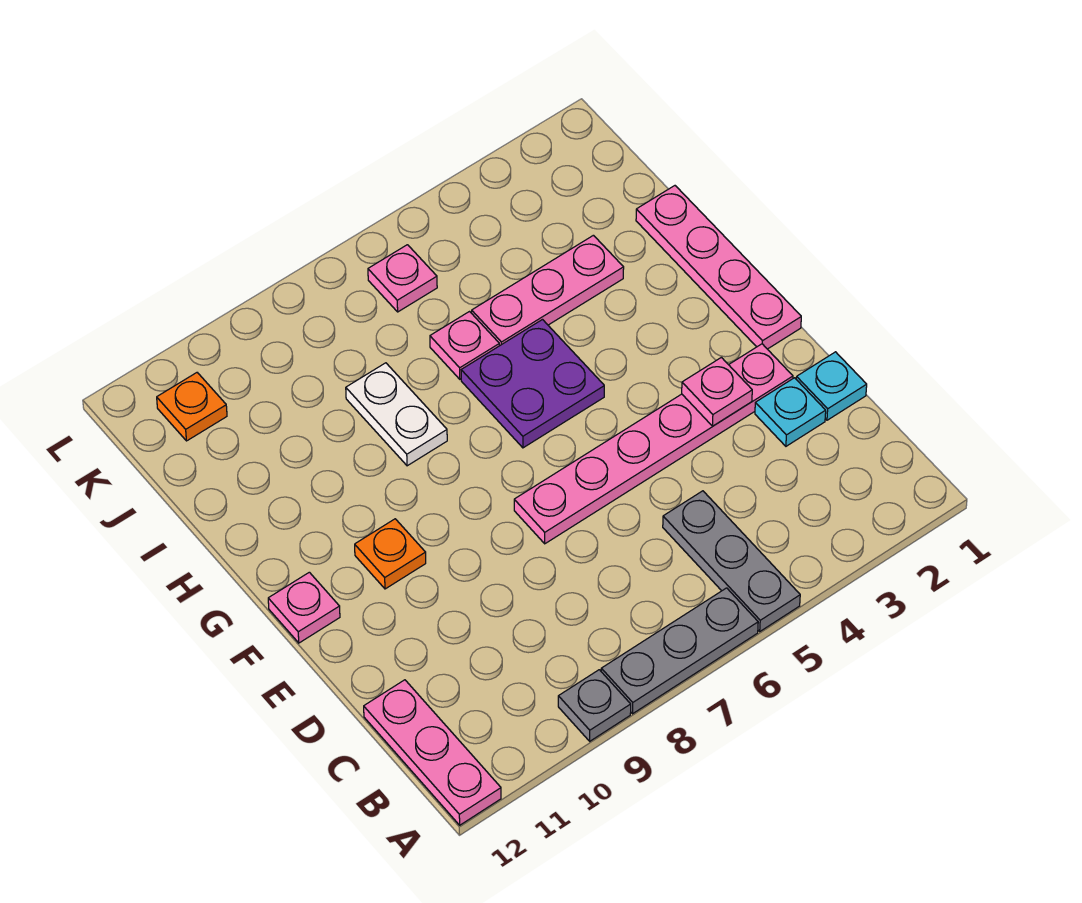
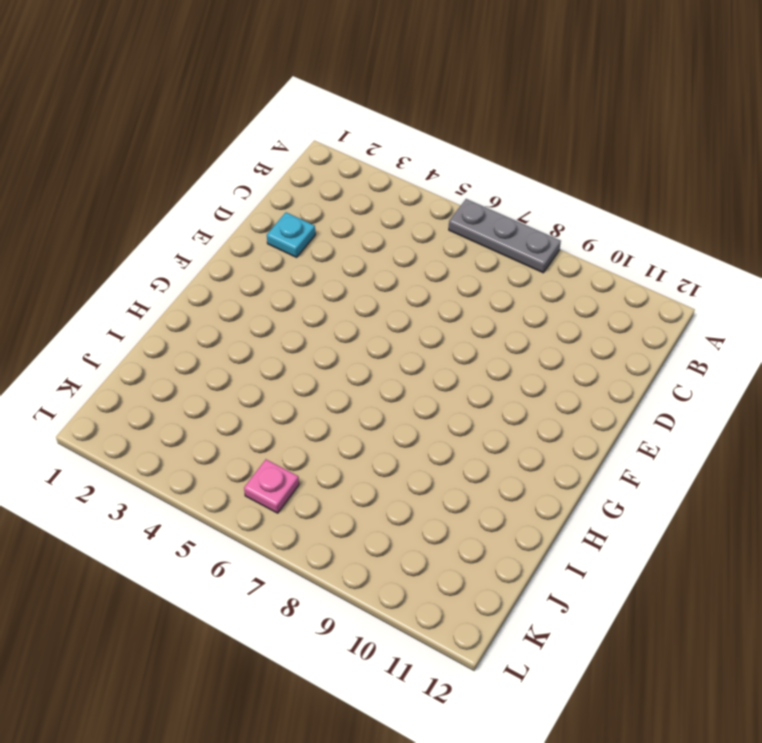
none -> grey plate A5:C5 level 1
none -> grey plate A9 level 1
none -> pink plate A12:C12 level 1

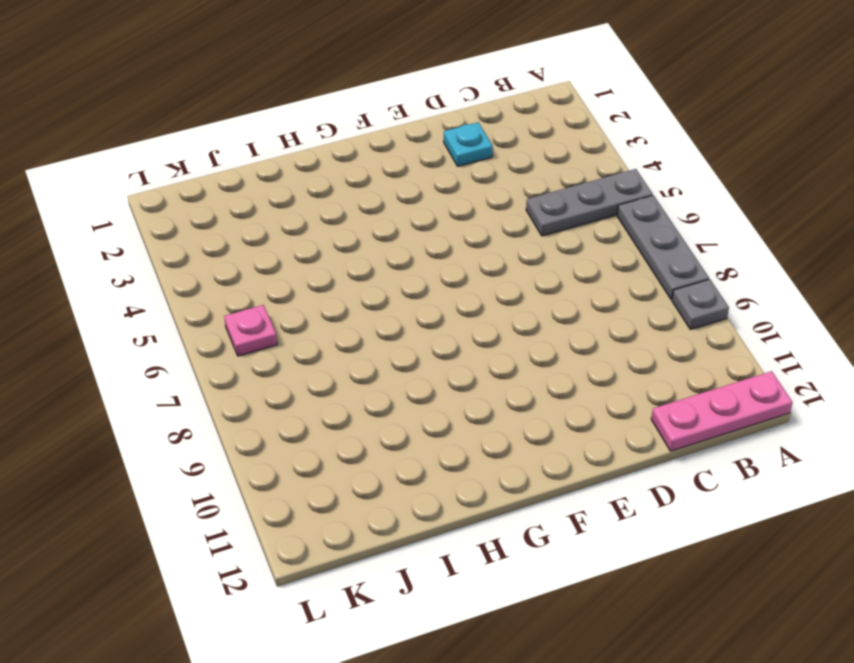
none -> cyan plate D1 level 1
none -> pink plate E2:E7 level 1
none -> pink plate F1:I1 level 1

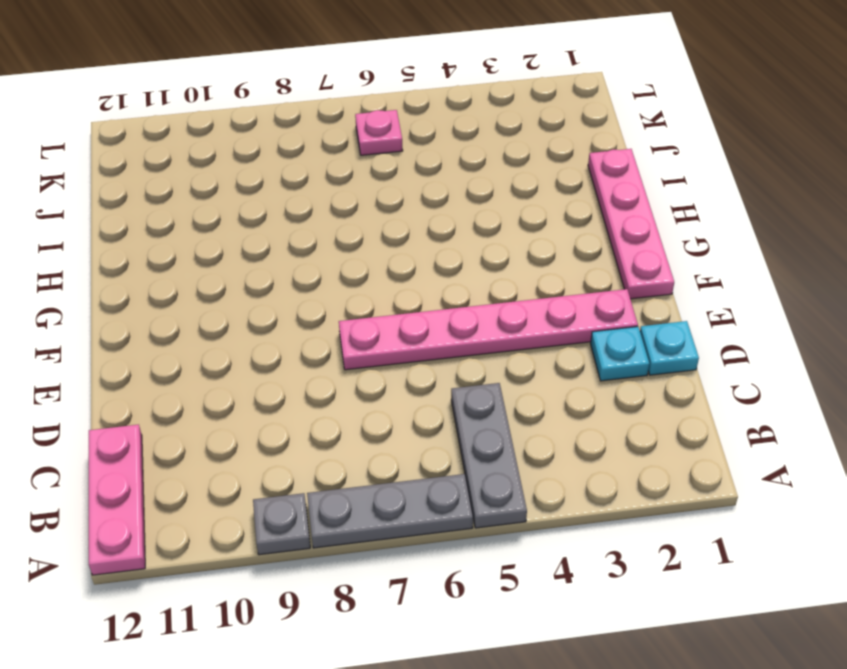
none -> orange plate F10 level 1
none -> pink plate F12 level 1
none -> purple plate G5:H6 level 1

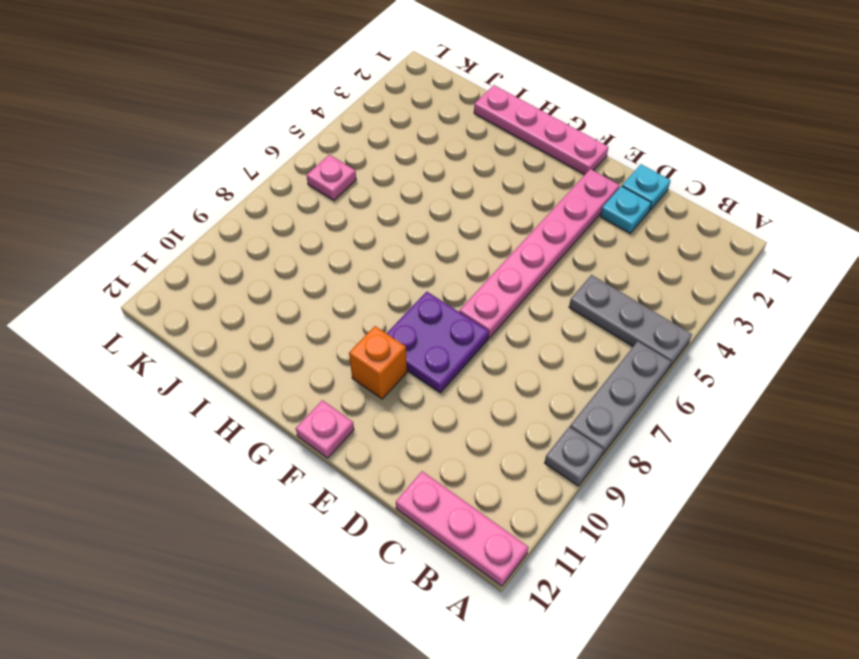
purple plate E8:F9 level 1 -> purple plate G5:H6 level 1
orange brick F10 level 1 -> orange plate F10 level 1
none -> white plate H8:I8 level 1
none -> pink plate I3:I5 level 1
none -> pink plate I6 level 1

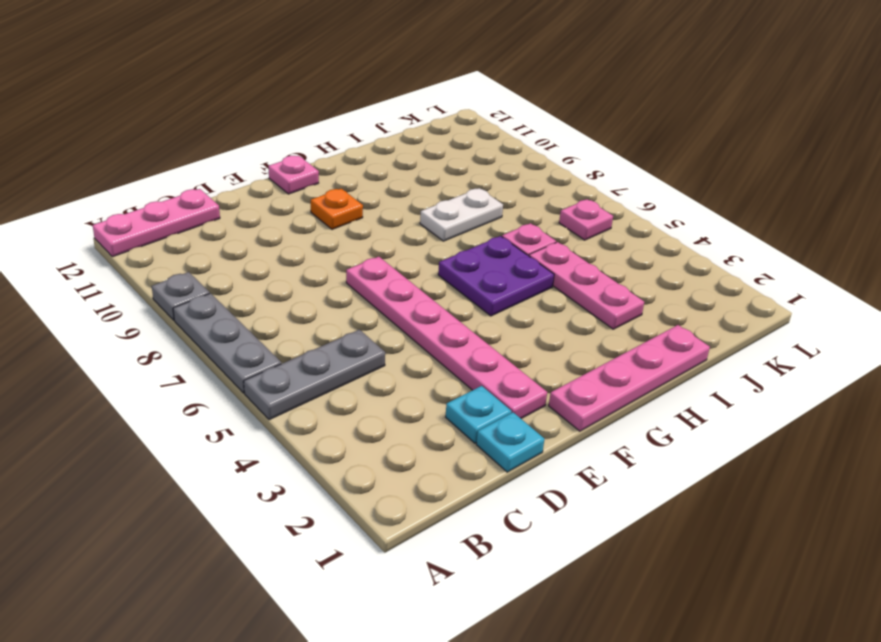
none -> orange plate K11 level 1
none -> pink plate E3 level 2

